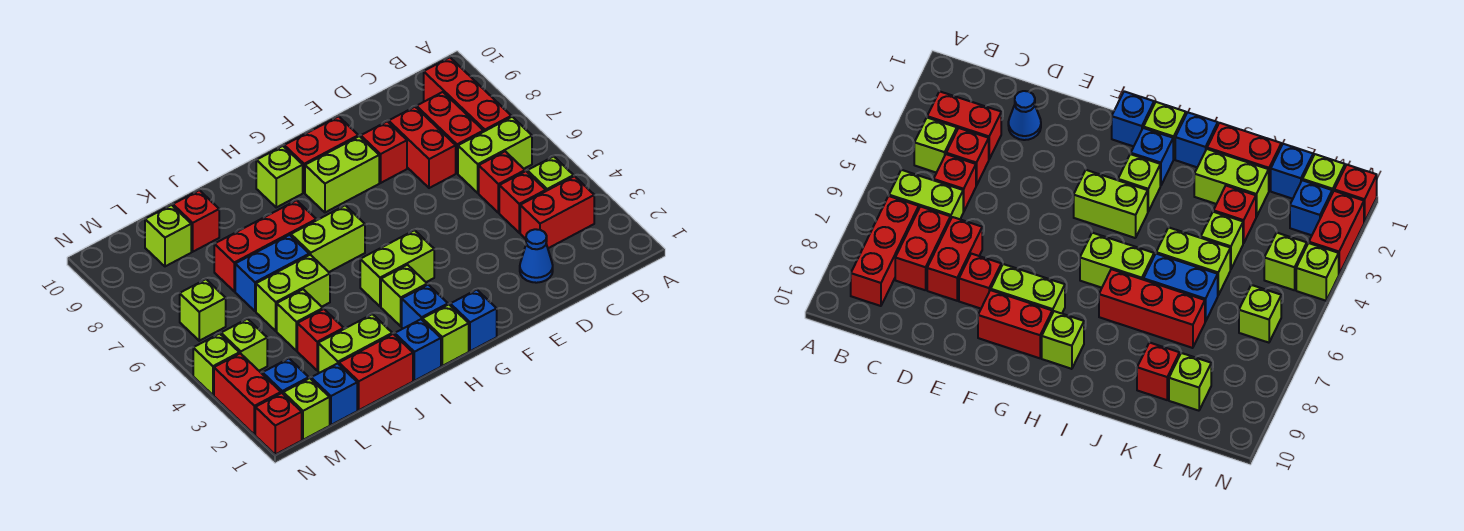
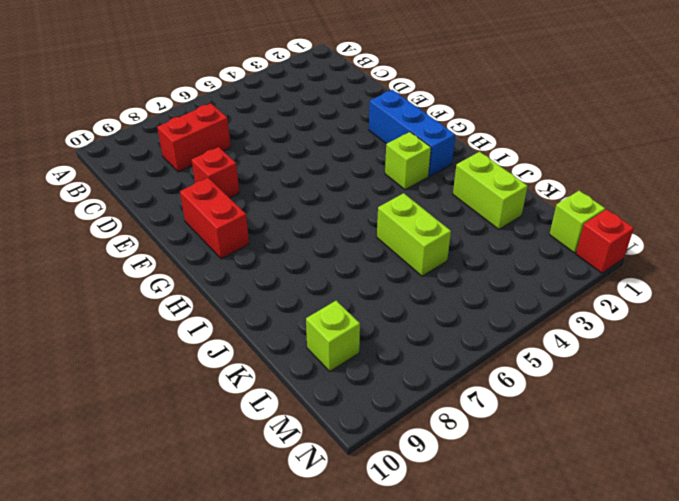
blue brick F2:H2 level 1 -> blue brick H2 level 1
none -> red brick B3:C3 level 1
none -> lime brick B4 level 1
none -> lime brick B6:C6 level 1
none -> red brick B7:B9 level 1

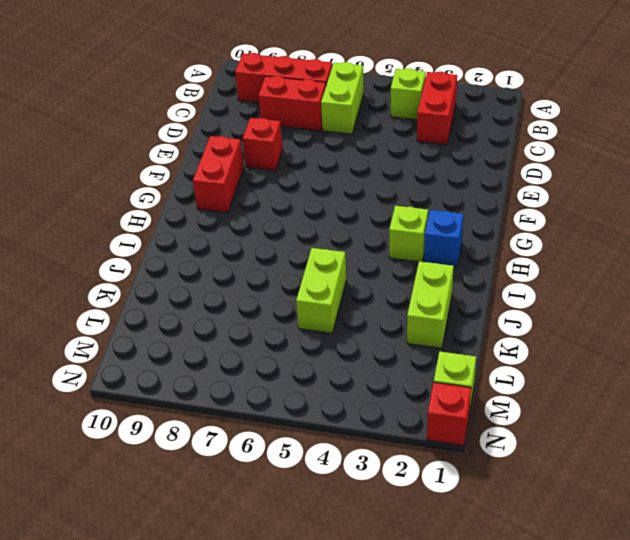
none -> red brick C4 level 1
none -> red brick C5 level 1
none -> blue cone D2 level 1
none -> red brick D7:D8 level 1

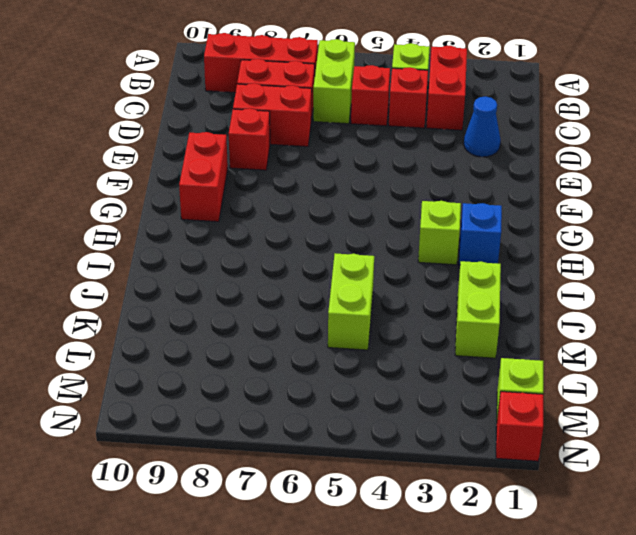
none -> lime brick F8:G8 level 1
none -> blue brick G1 level 1
none -> lime brick G4:H4 level 1
none -> lime brick H1 level 1

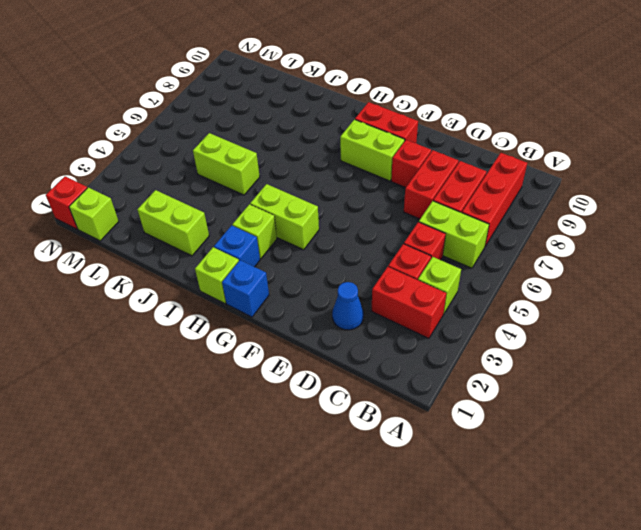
none -> lime brick H6:I6 level 1
none -> lime brick H9 level 1
none -> blue brick I1 level 1
none -> red brick I7:K7 level 1

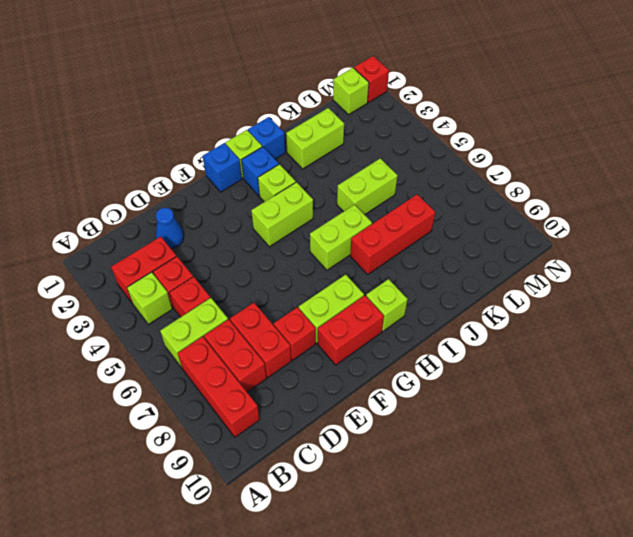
none -> red brick J1:K1 level 1
none -> blue brick J6:K6 level 1
none -> red brick K3 level 1
none -> lime brick K4 level 1

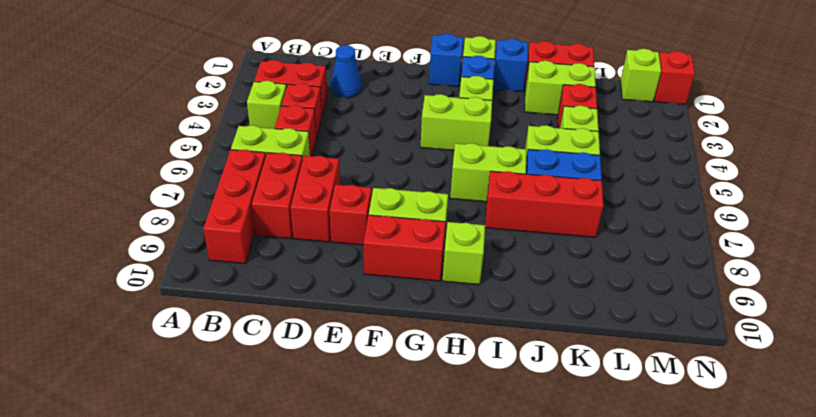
none -> red brick K9 level 1
none -> blue brick L1 level 1
none -> lime brick L9 level 1
none -> blue brick M2 level 1

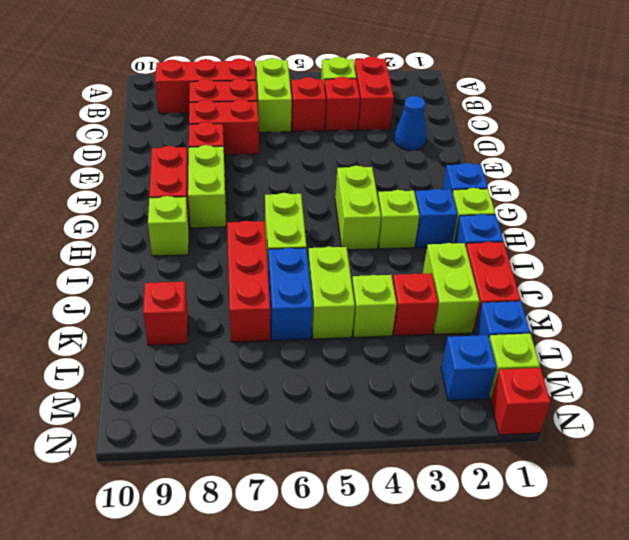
none -> lime brick L9 level 1
none -> lime brick M4 level 1
none -> lime brick M6 level 1
none -> red brick N2:N3 level 1

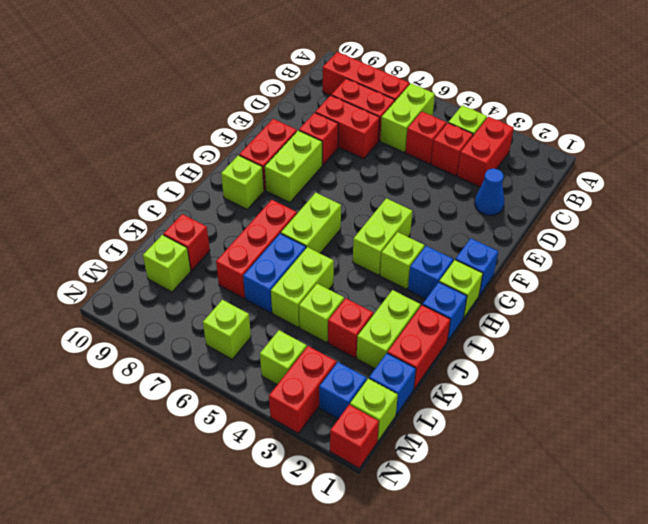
red brick M3:N3 level 1 -> red brick N2:N3 level 1
none -> lime brick N4 level 1

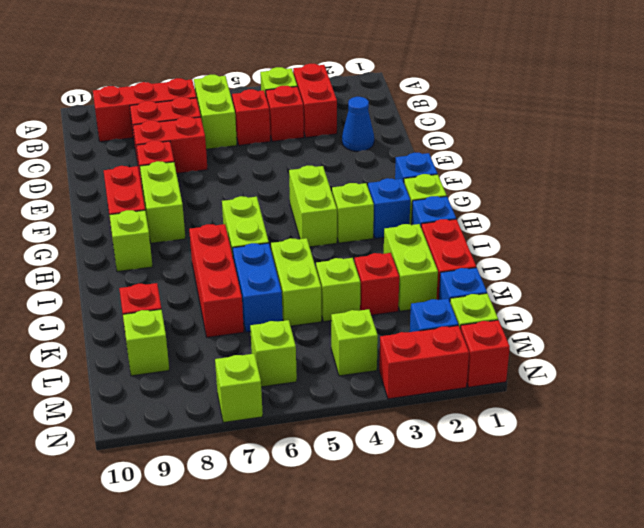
lime brick N7 level 1 -> lime brick N4 level 1

